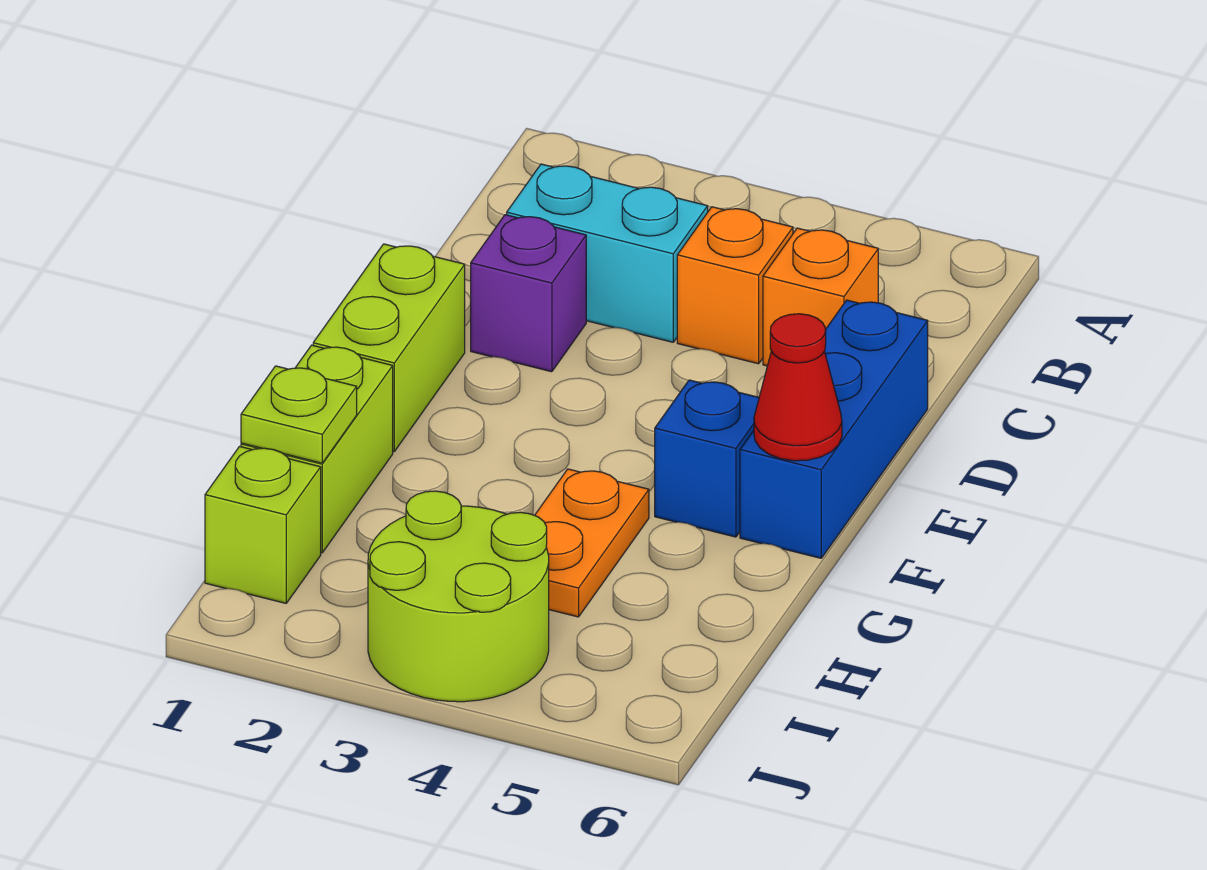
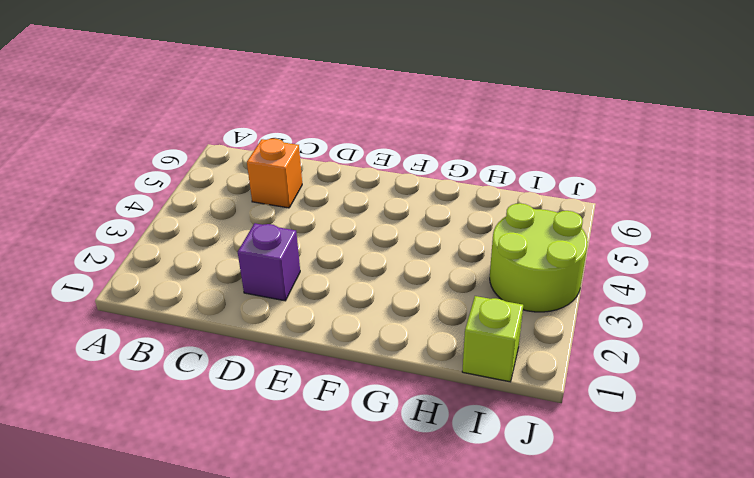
none -> cyan brick C2:C3 level 1
none -> orange brick C4 level 1
none -> blue brick D6:F6 level 1

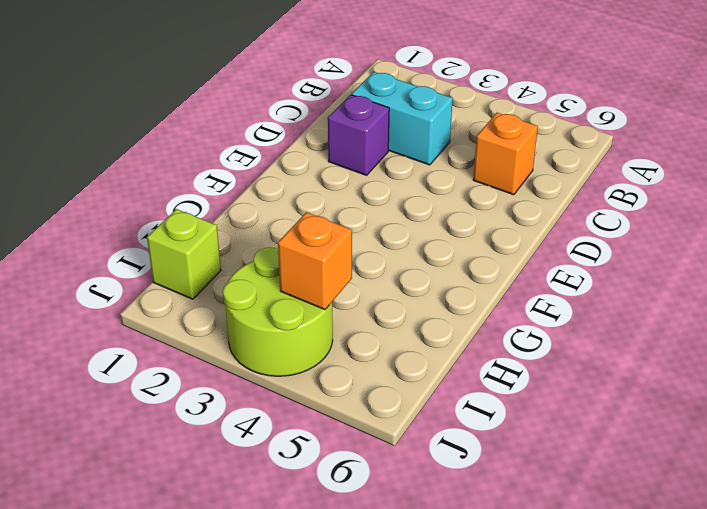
orange brick I4 level 2 -> orange brick C4 level 1
none -> blue brick D6:F6 level 1
none -> lime brick E1:F1 level 1
none -> blue brick F5 level 1

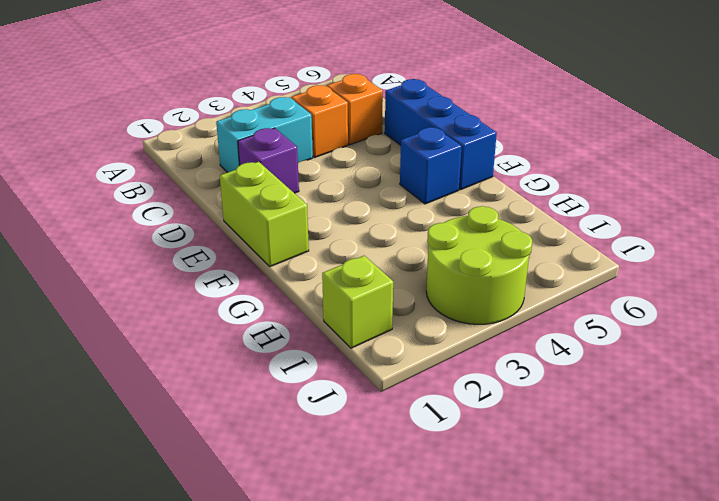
none -> lime brick G1:H1 level 1
none -> orange plate G4:H4 level 1
none -> red cone F6 level 2

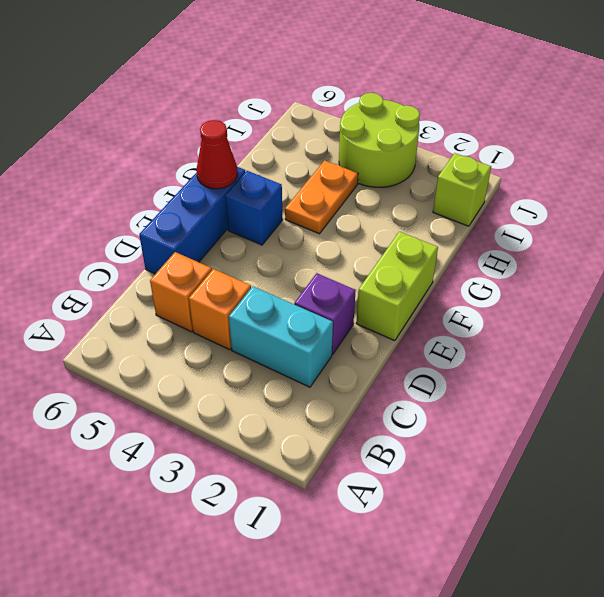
none -> lime brick G1:H1 level 1
none -> lime plate H1 level 2

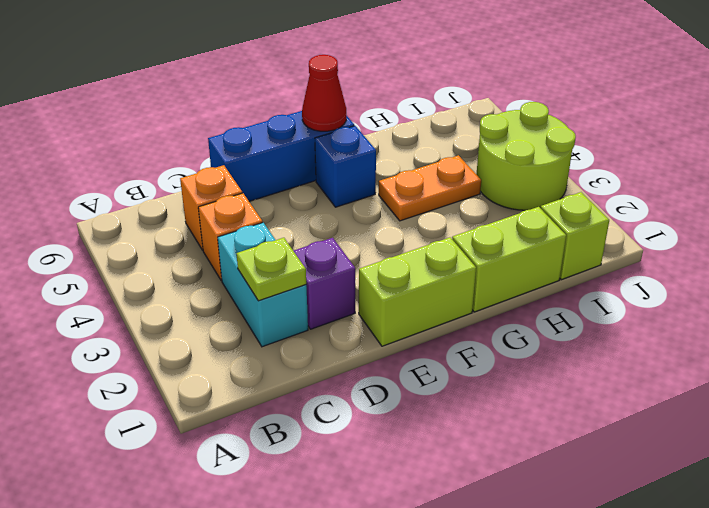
lime plate C2 level 2 -> lime plate H1 level 2

